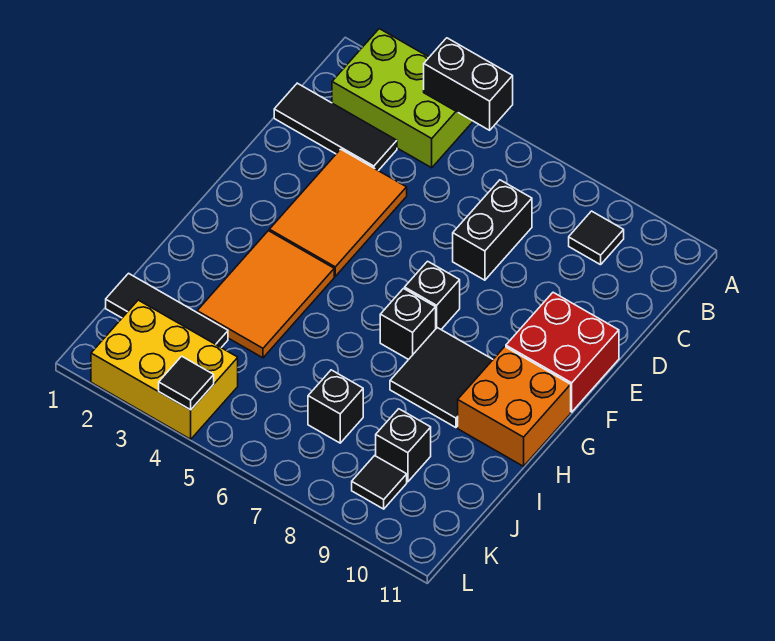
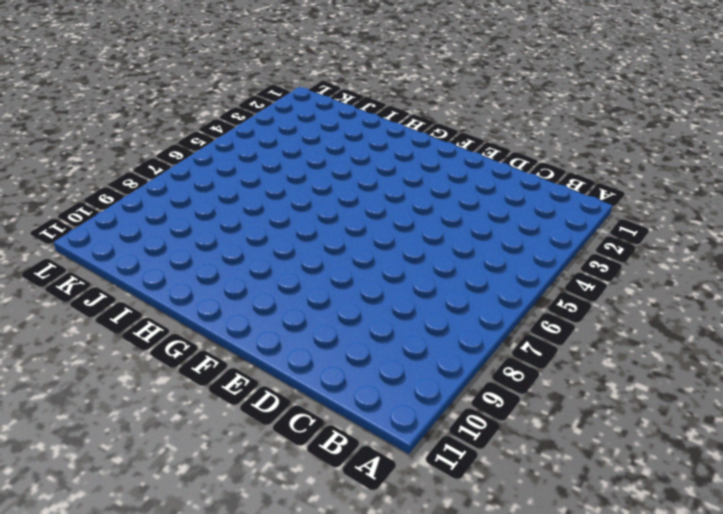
none -> lime brick A2:B4 level 1
none -> black tile B9 level 1
none -> black tile C1:C3 level 1

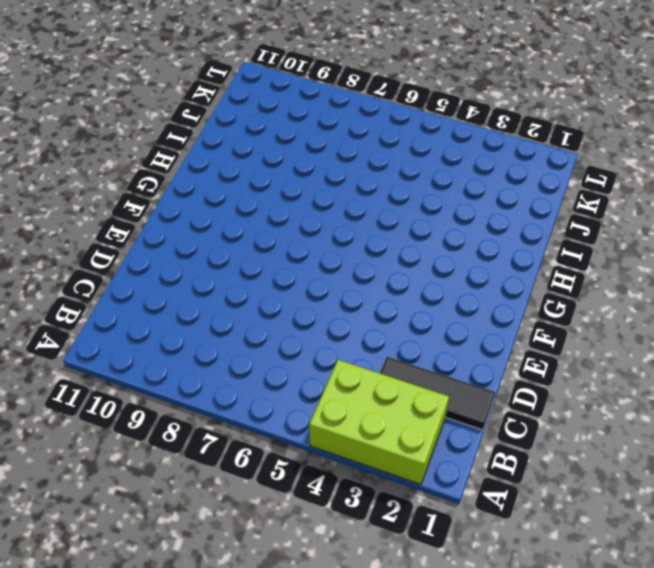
none -> black tile B9 level 1
none -> black brick C7:D7 level 1
none -> orange tile D3:F4 level 1

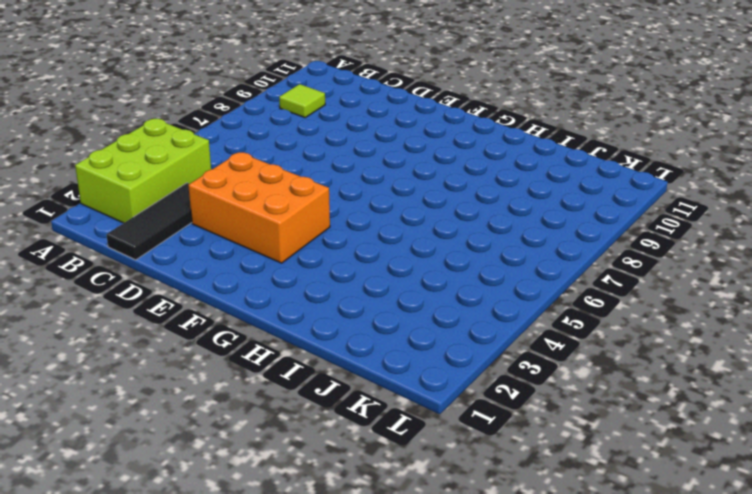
lime tile B9 level 1 -> black tile B9 level 1
orange brick D3:F4 level 1 -> orange tile D3:F4 level 1
none -> black brick C7:D7 level 1
none -> red brick E10:F11 level 1
none -> black brick F7 level 1

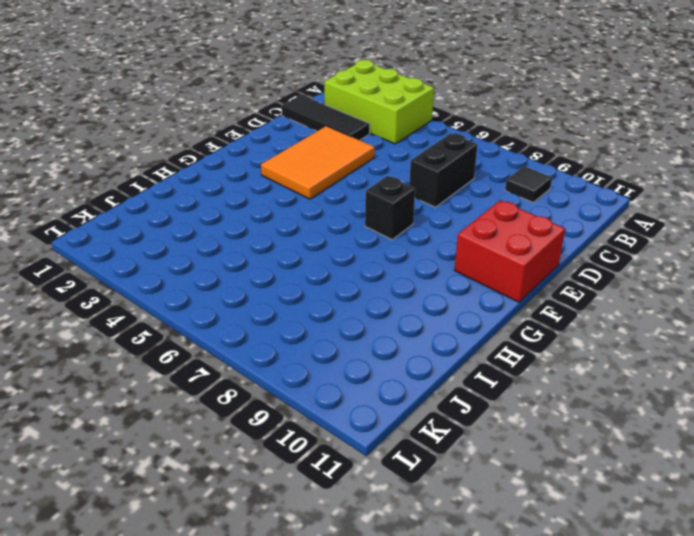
none -> orange tile G3:I4 level 1
none -> black brick G7 level 1
none -> black tile G8:H9 level 1

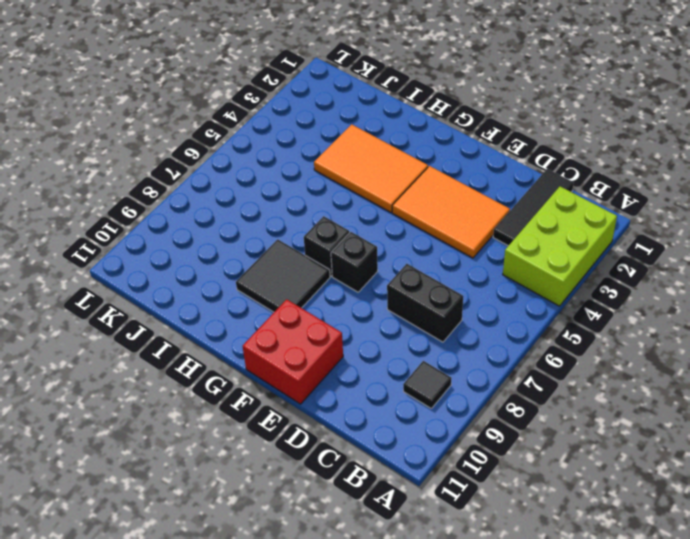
none -> orange brick G10:H11 level 1
none -> black tile J1:J3 level 1
none -> black brick J7 level 1

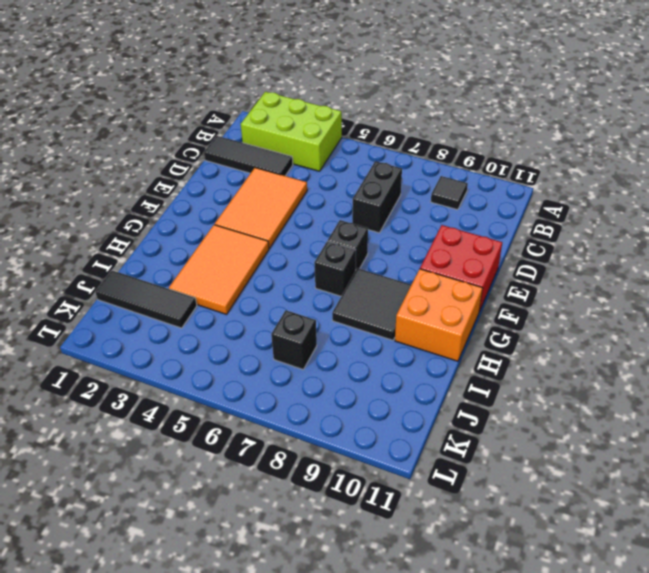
none -> black brick J9 level 1
none -> yellow brick K2:L4 level 1
none -> black tile K9 level 1

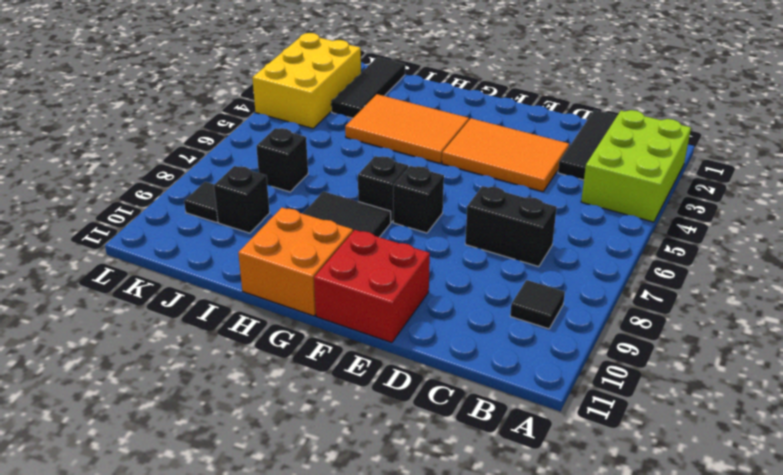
none -> black brick A4:A5 level 2
none -> black tile L4 level 2

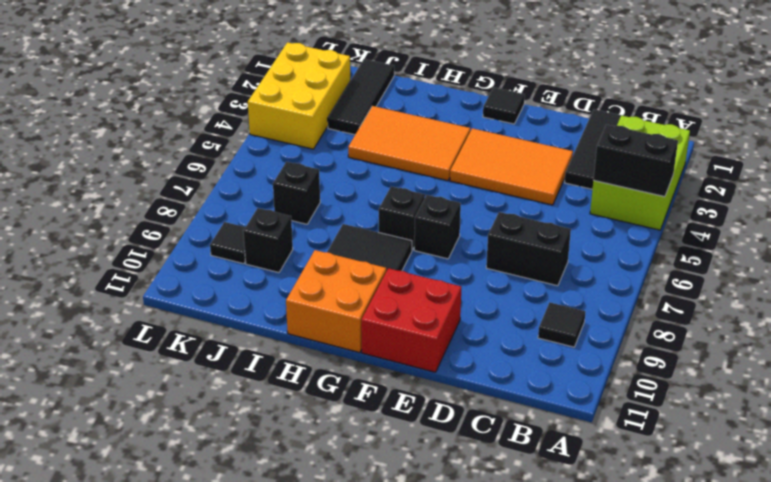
black brick A4:B4 level 2 -> black brick A4:A5 level 2
black tile F1 level 1 -> black tile L4 level 2

